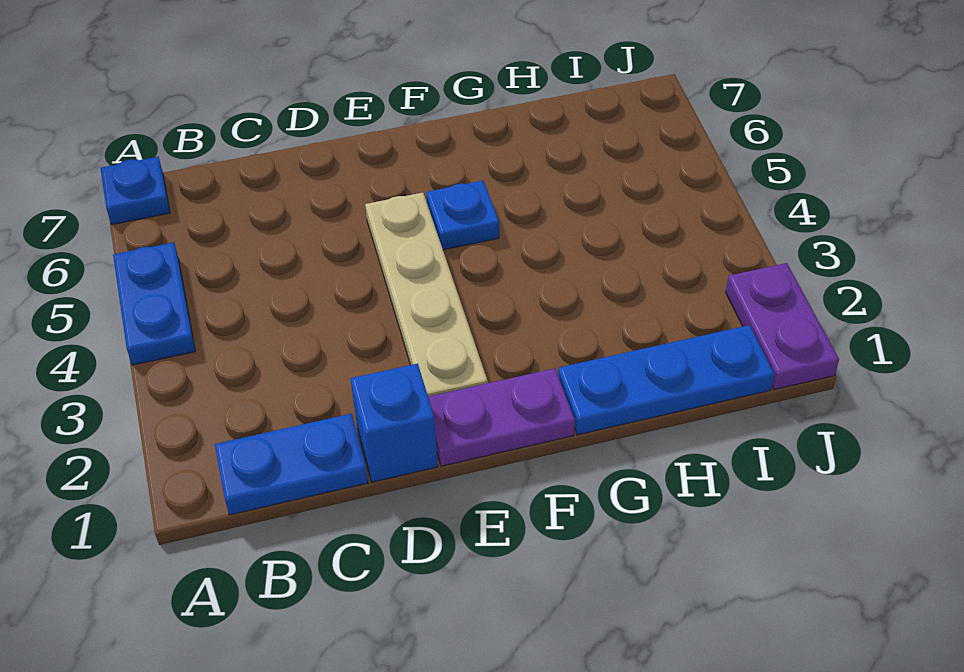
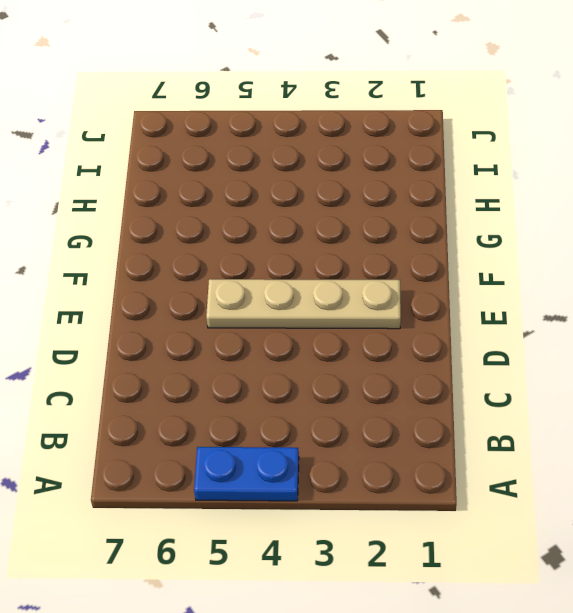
none -> blue plate A7 level 1
none -> blue plate B1:C1 level 1

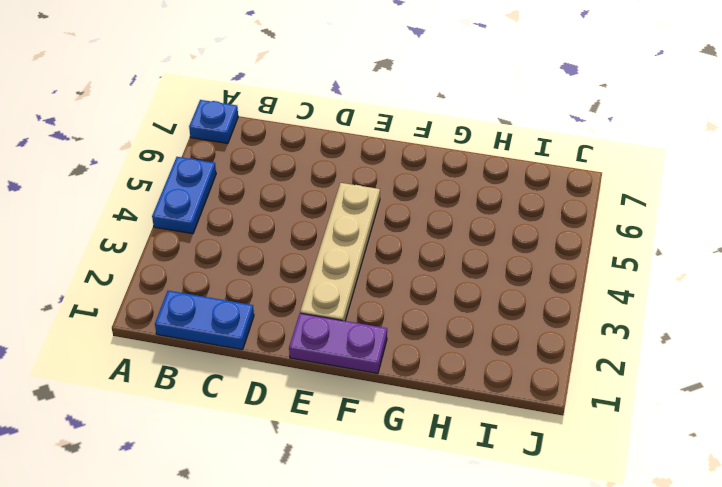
none -> blue brick D1 level 1
none -> blue plate F5 level 1

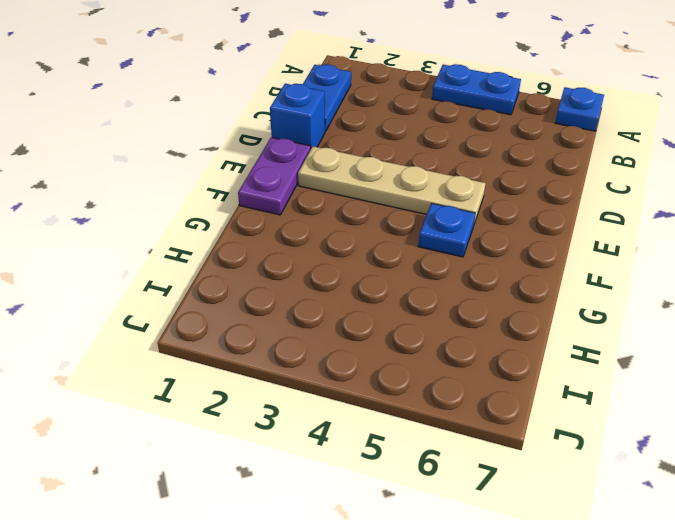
none -> blue plate G1:I1 level 1
none -> purple plate J1:J2 level 1

